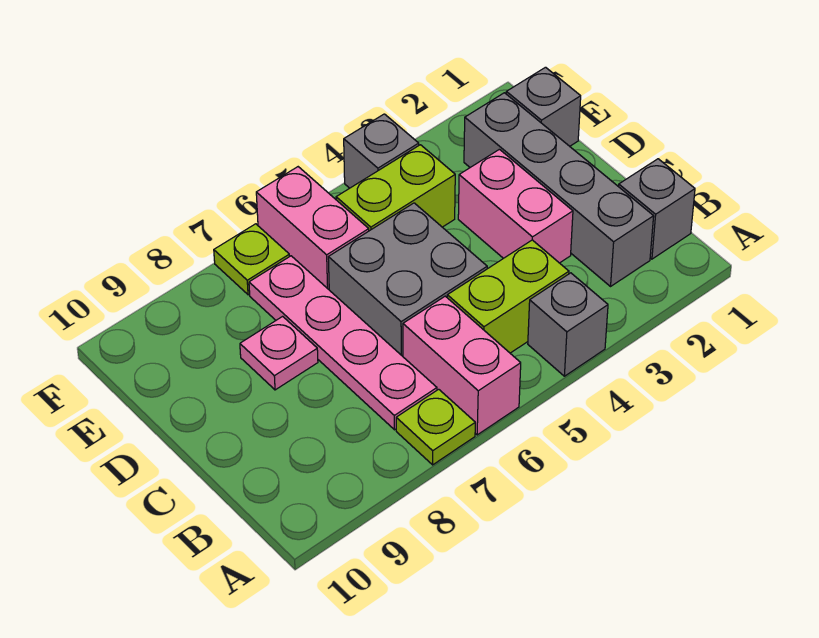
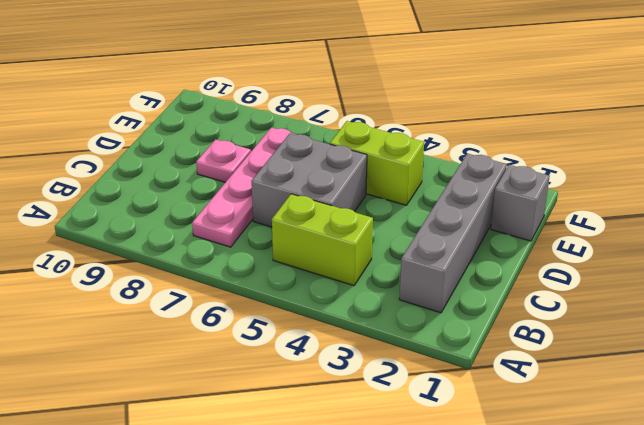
none -> grey brick A4 level 1
none -> pink brick A6:B6 level 1
none -> lime plate A7 level 1

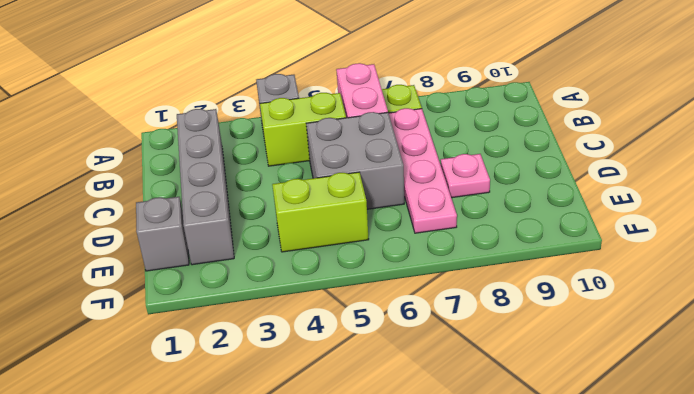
none -> grey brick B1 level 1
none -> pink brick C3:D3 level 1
none -> pink brick E6:F6 level 1

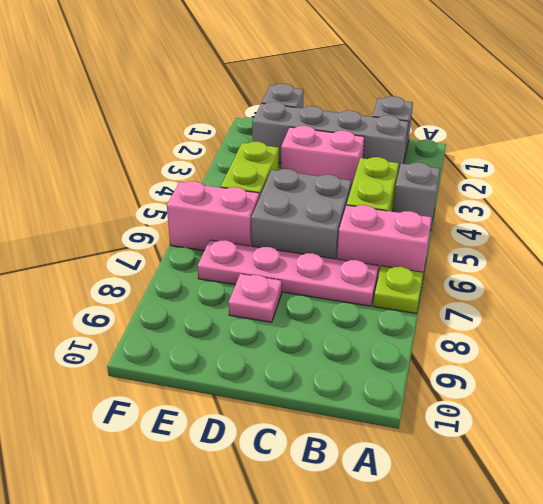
none -> grey brick F4 level 1
none -> lime plate F7 level 1

